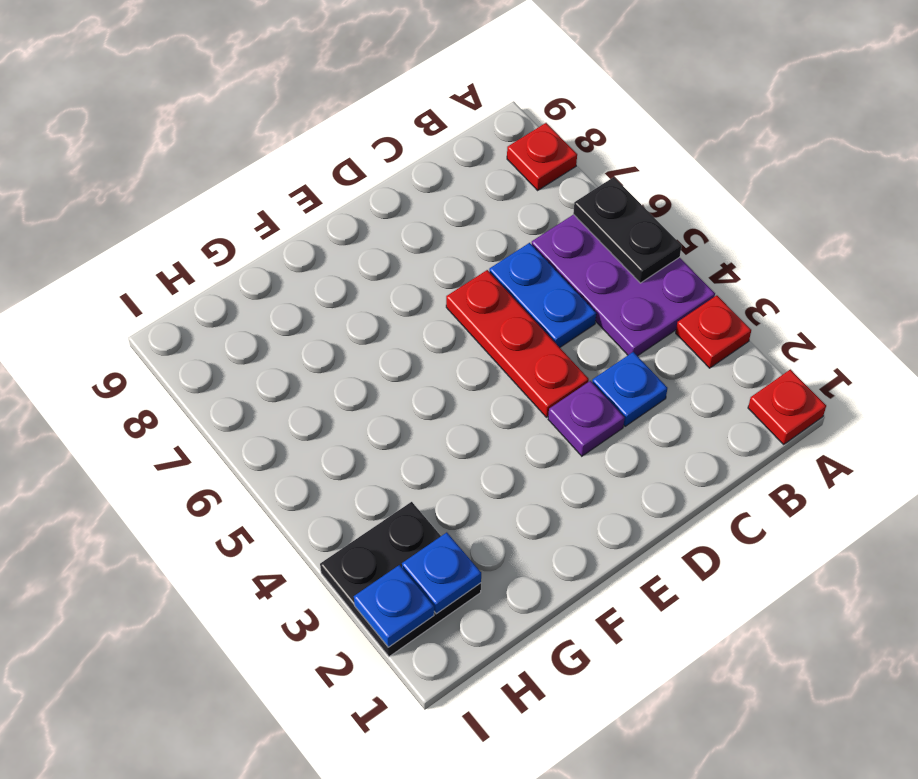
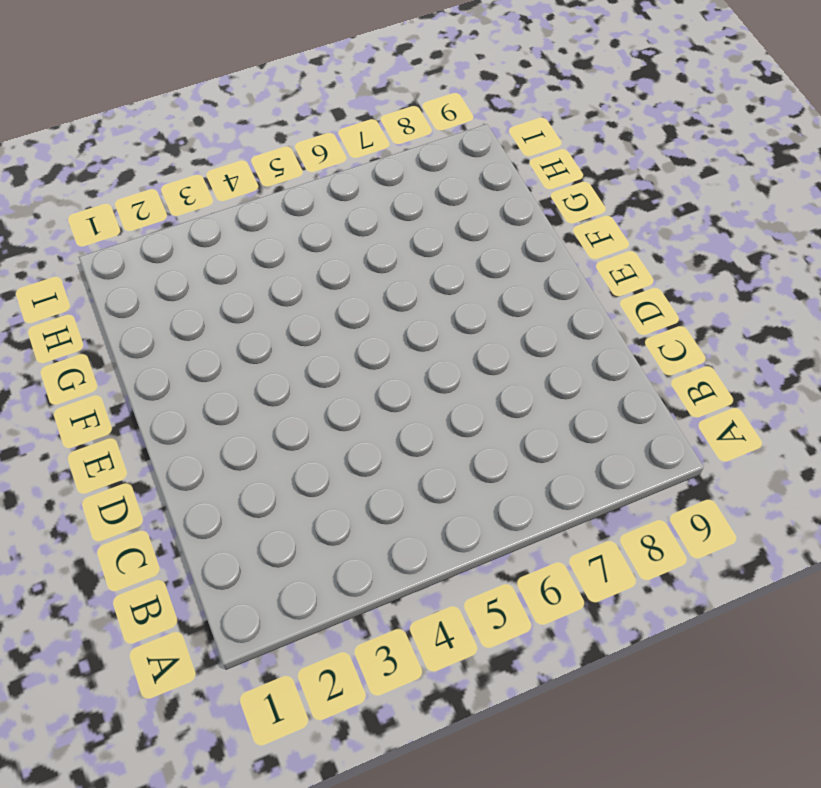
none -> red plate A1 level 1
none -> red plate A3 level 1
none -> purple plate A4:B6 level 1

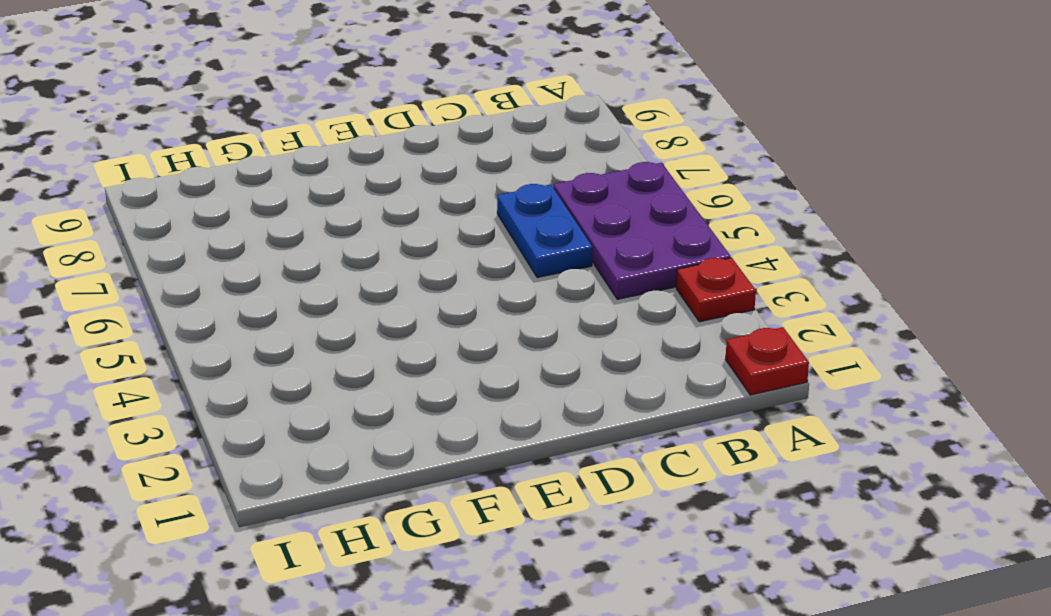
none -> red plate A8 level 1
none -> blue plate C3 level 1
none -> purple plate D3 level 1

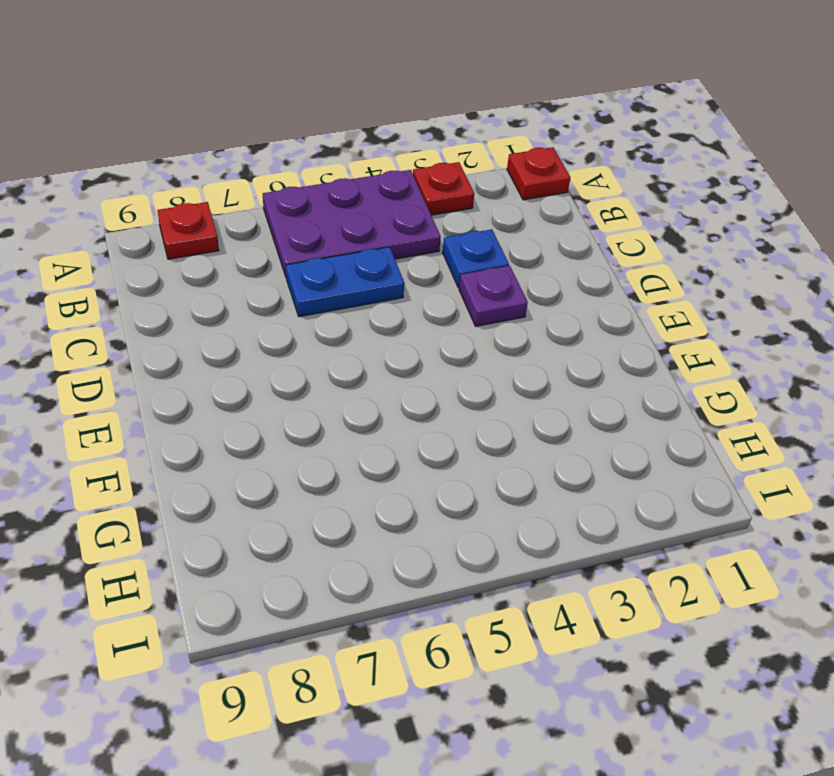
none -> red plate D4:D6 level 1
none -> black plate H2:I3 level 1
none -> black plate A5:A6 level 2

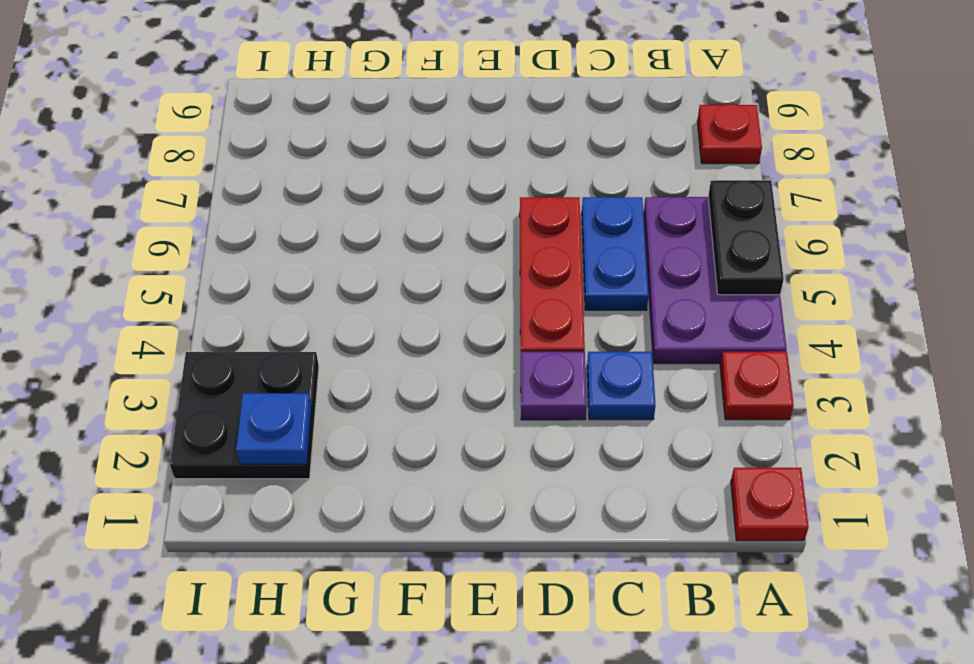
none -> blue plate I2 level 2

